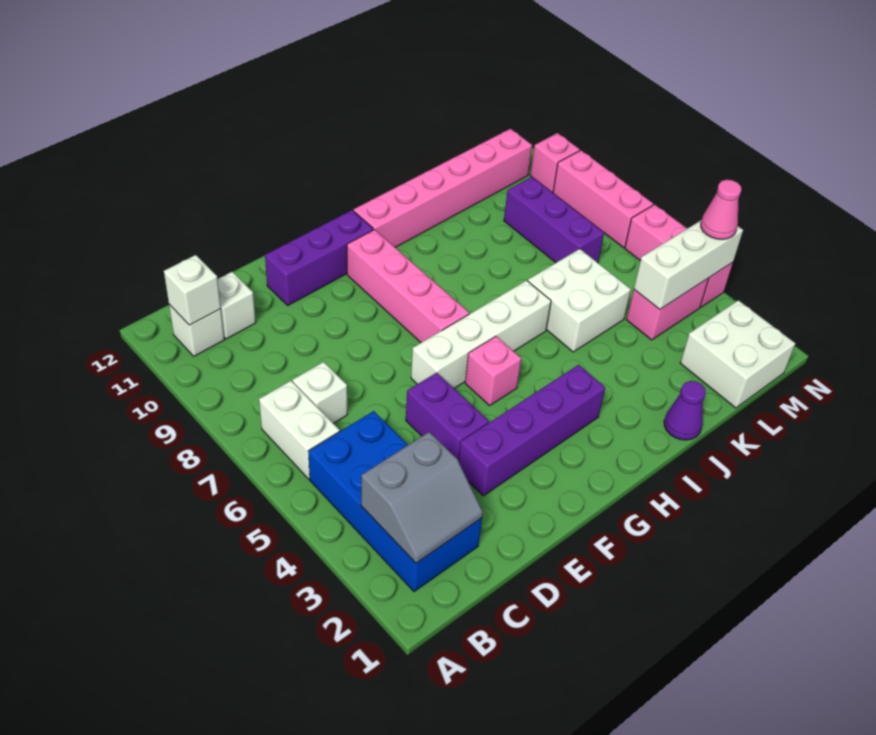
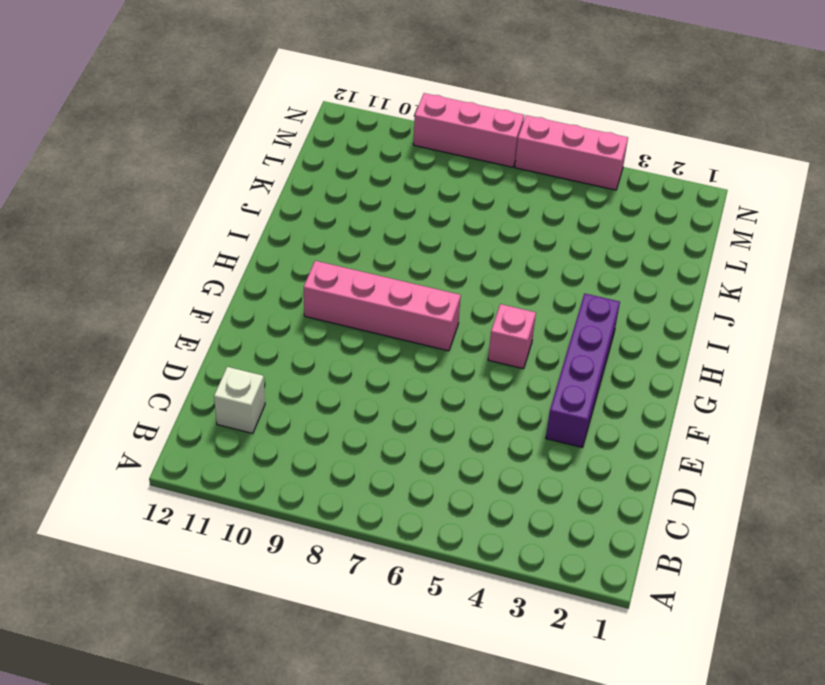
none -> blue brick B2:C5 level 1
none -> white brick B6:B7 level 1
none -> white brick B11 level 1

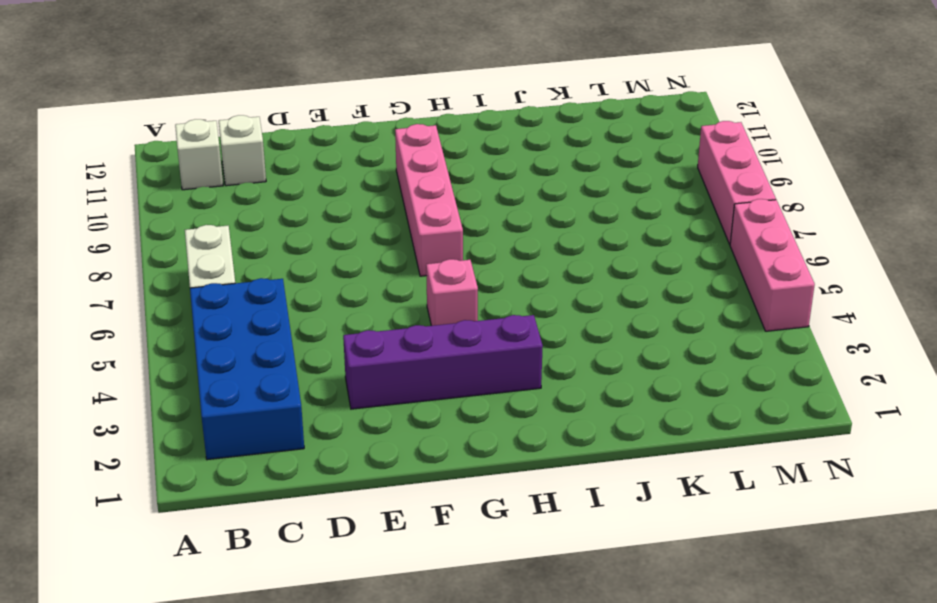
none -> white brick C7 level 1
none -> purple brick E4:E5 level 1
none -> purple brick E11:G11 level 1

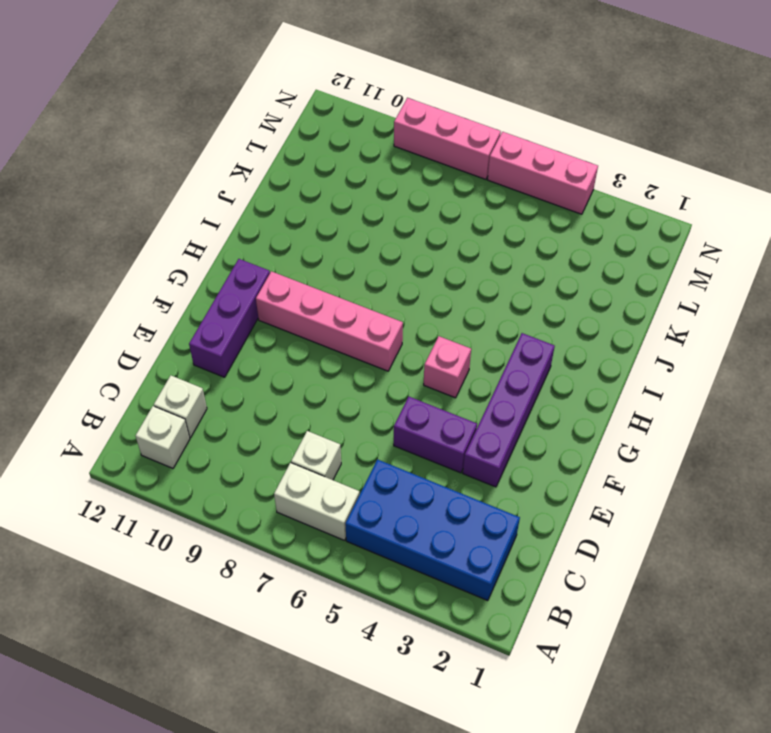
none -> white brick F6:I6 level 1
none -> pink brick H11:M11 level 1
none -> purple cone J1 level 1

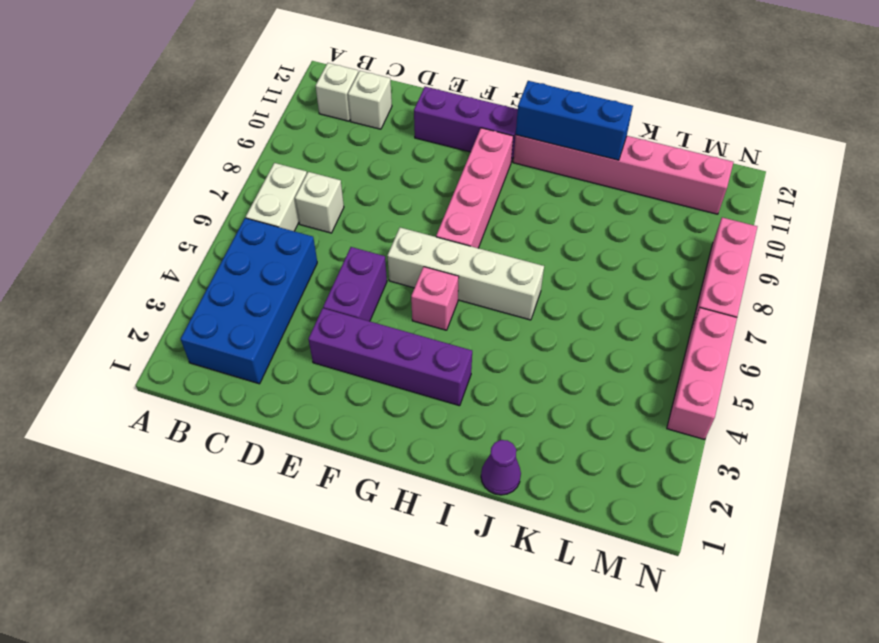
blue brick H11:J11 level 2 -> none
none -> white brick J5:K6 level 1
none -> white brick L1:M2 level 1
none -> pink brick L4:M4 level 1

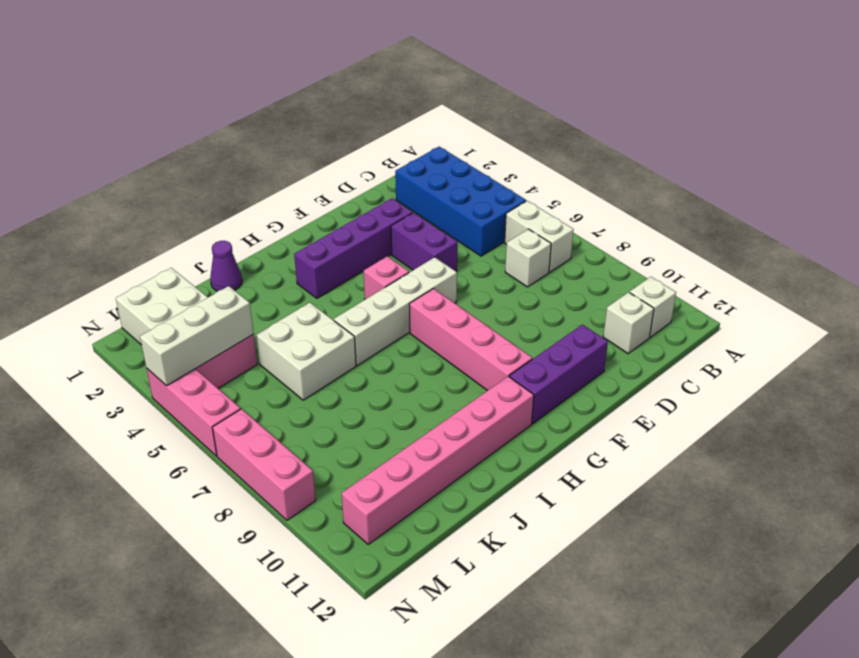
none -> purple brick L7:L9 level 1
none -> pink brick N10 level 1
none -> grey slope B2:C3 level 2 top 3

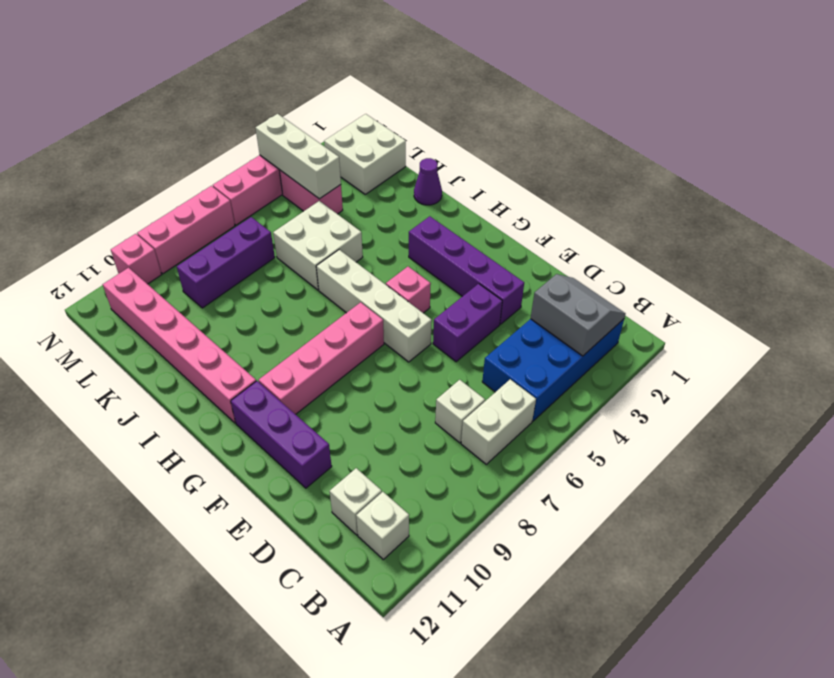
none -> white brick B11 level 2
none -> pink cone N4 level 3

